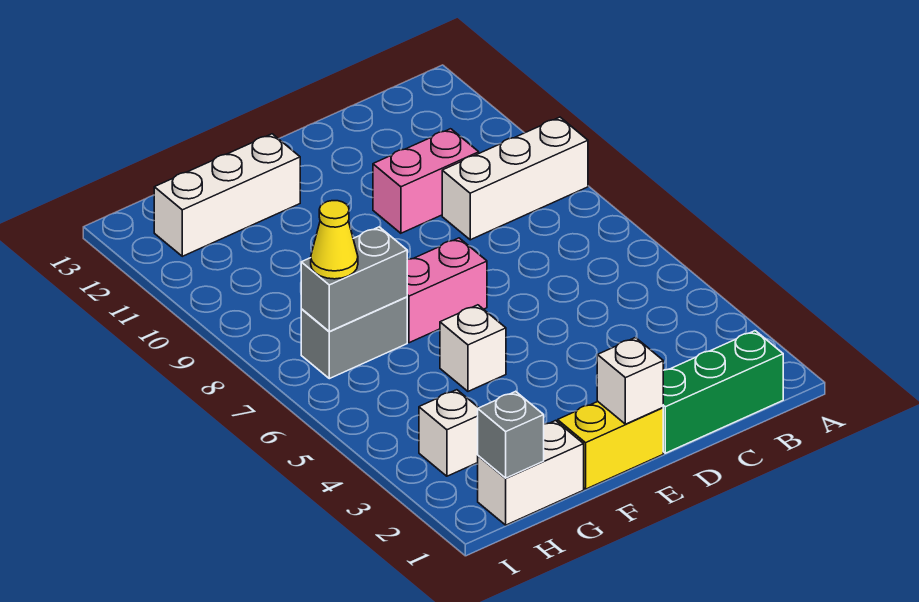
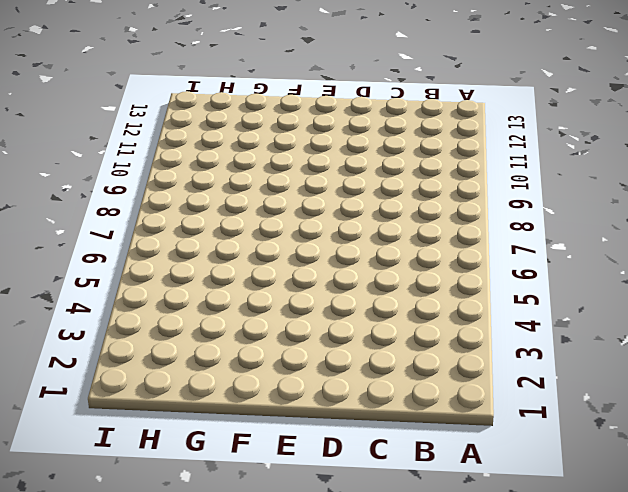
none -> white brick A9:C9 level 1
none -> green brick B1:D1 level 1
none -> pink brick C10:D10 level 1

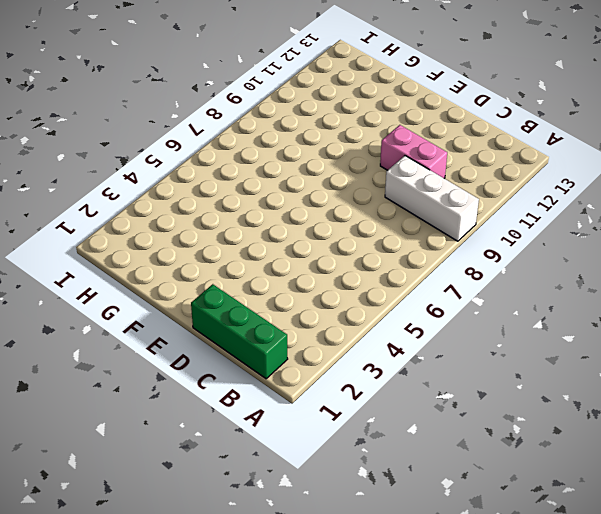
none -> yellow brick E1:F1 level 1
none -> pink brick E7:F7 level 1
none -> white brick F5 level 1

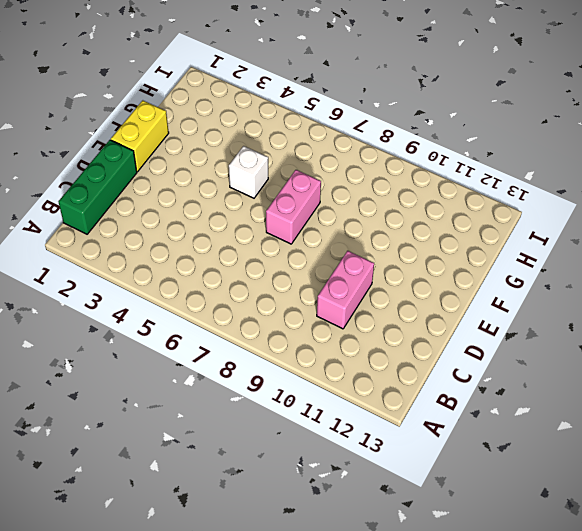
none -> white brick A9:C9 level 1
none -> white brick F12:H12 level 1
none -> white brick G1:H1 level 1

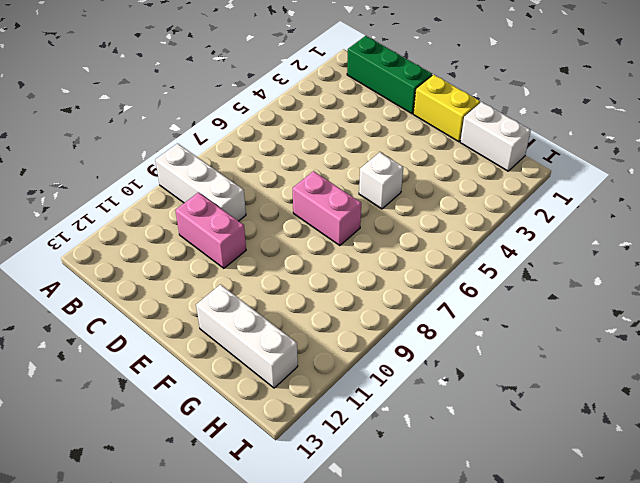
none -> grey brick G7:H7 level 1
none -> white brick H3 level 1
none -> white brick E1 level 2

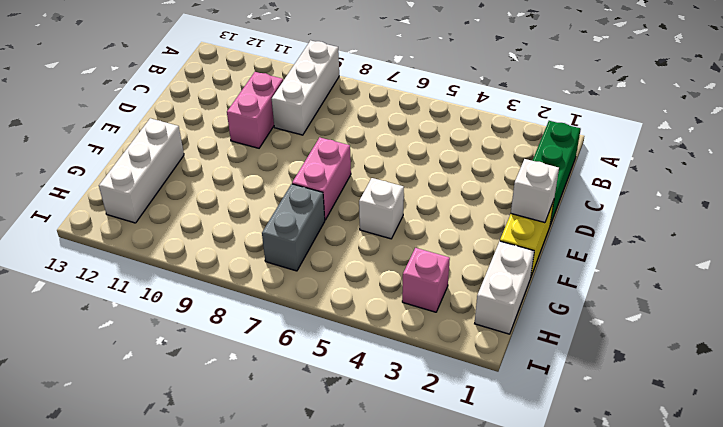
pink brick H3 level 1 -> white brick H3 level 1
none -> grey brick G7:H7 level 2
none -> grey brick H1 level 2
none -> yellow cone H7 level 3

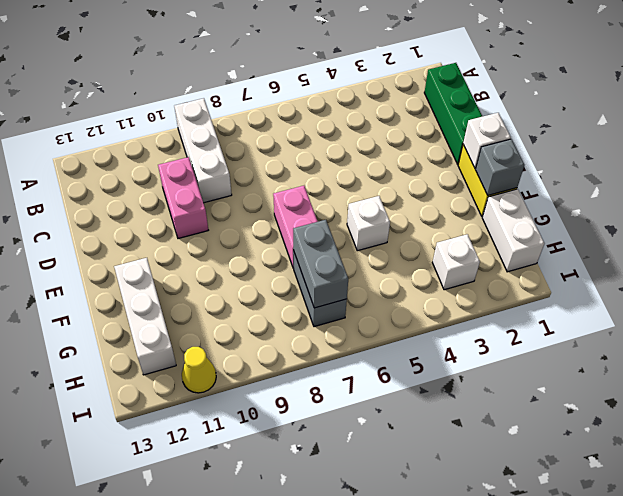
grey brick F1 level 2 -> grey brick H1 level 2
yellow cone I11 level 1 -> yellow cone H7 level 3

